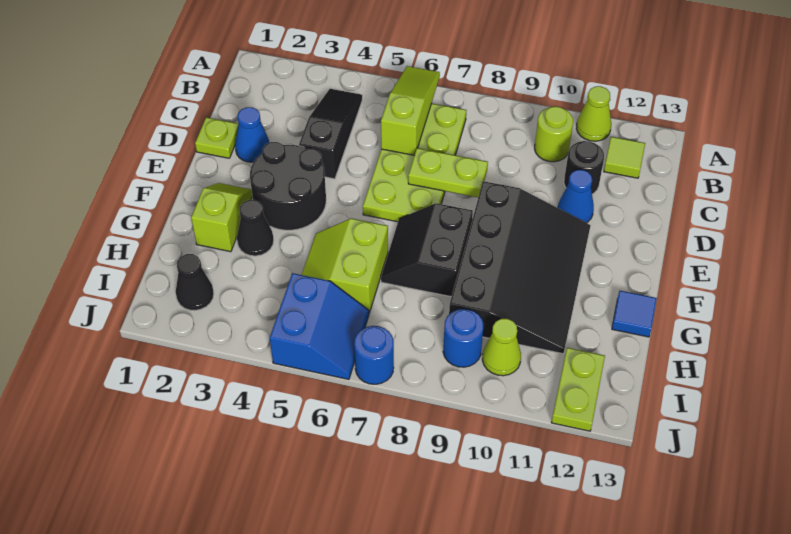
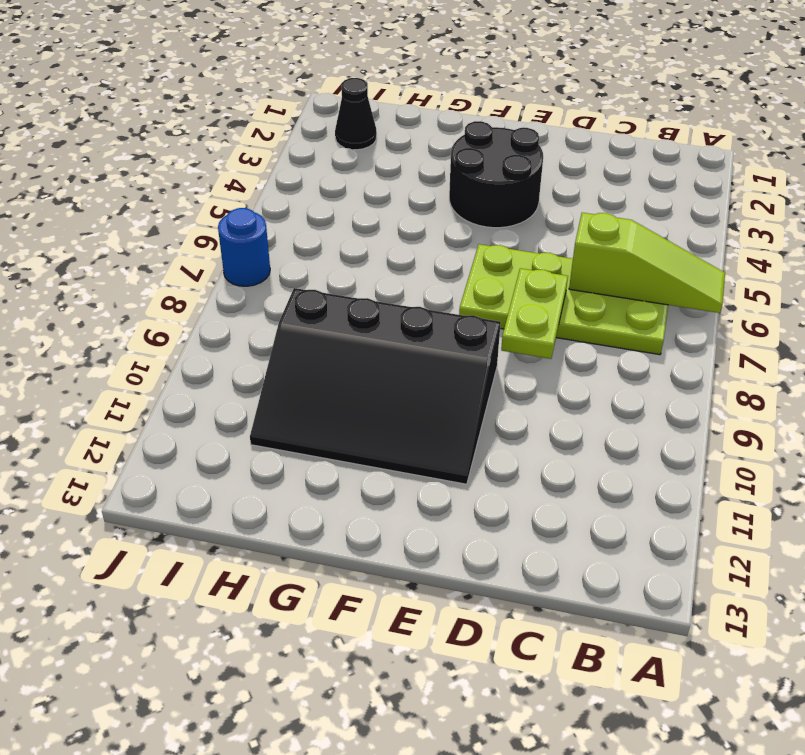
none -> lime cone A11 level 1
none -> black slope B4:D4 level 1 top D
none -> lime round brick B10 level 1

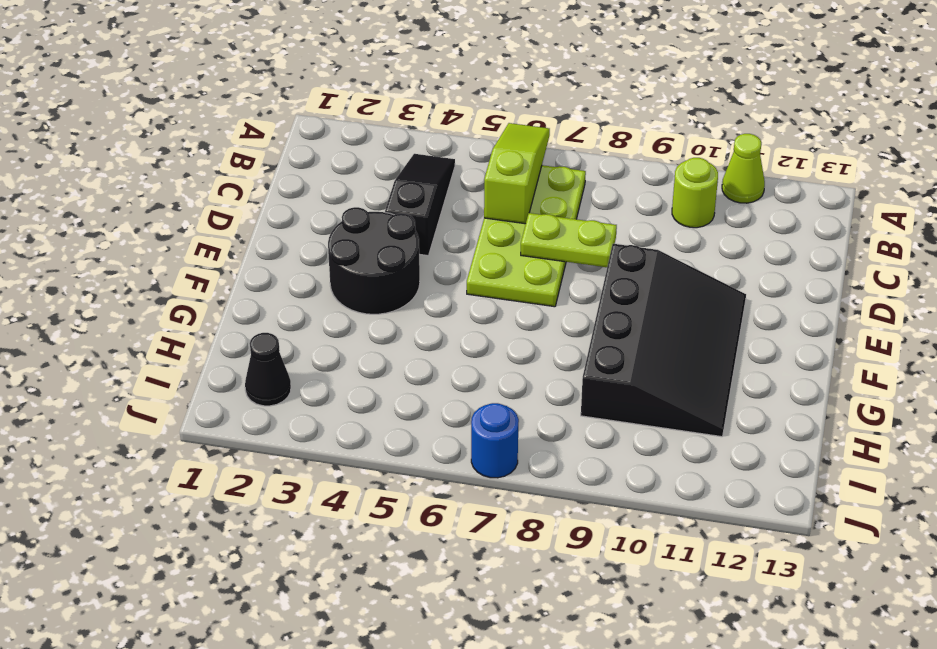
none -> lime tile B12 level 1
none -> black round brick C11 level 1
none -> lime plate D1 level 1

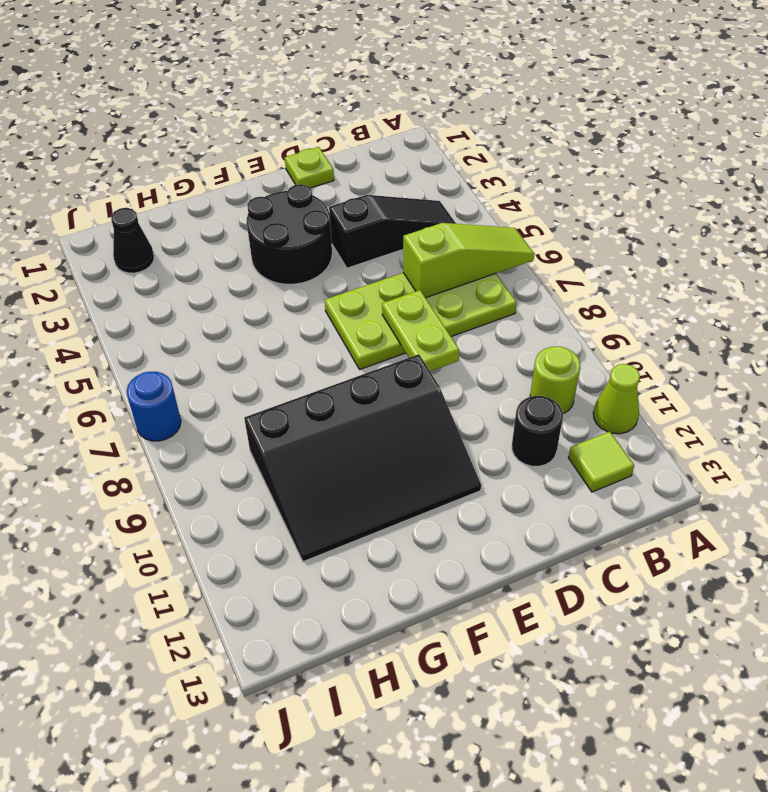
none -> blue cone D2 level 1
none -> blue cone D11 level 1
none -> lime slope F2:G2 level 1 top G

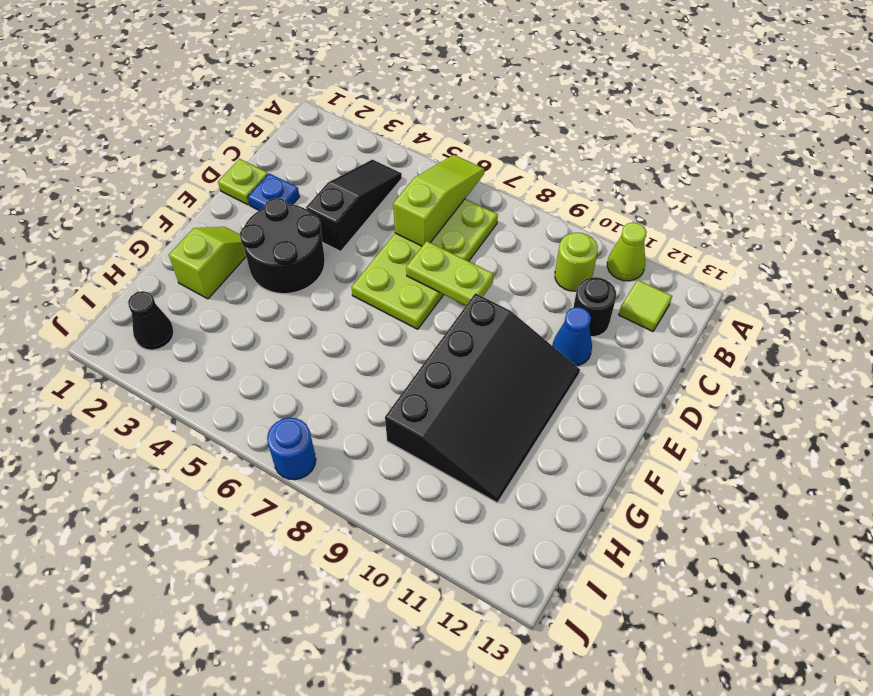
blue plate D2 level 1 -> blue cone D2 level 1
none -> black slope F7:G8 level 1 top 8
none -> black cone G3 level 1
none -> lime slope G5:H6 level 1 top 6

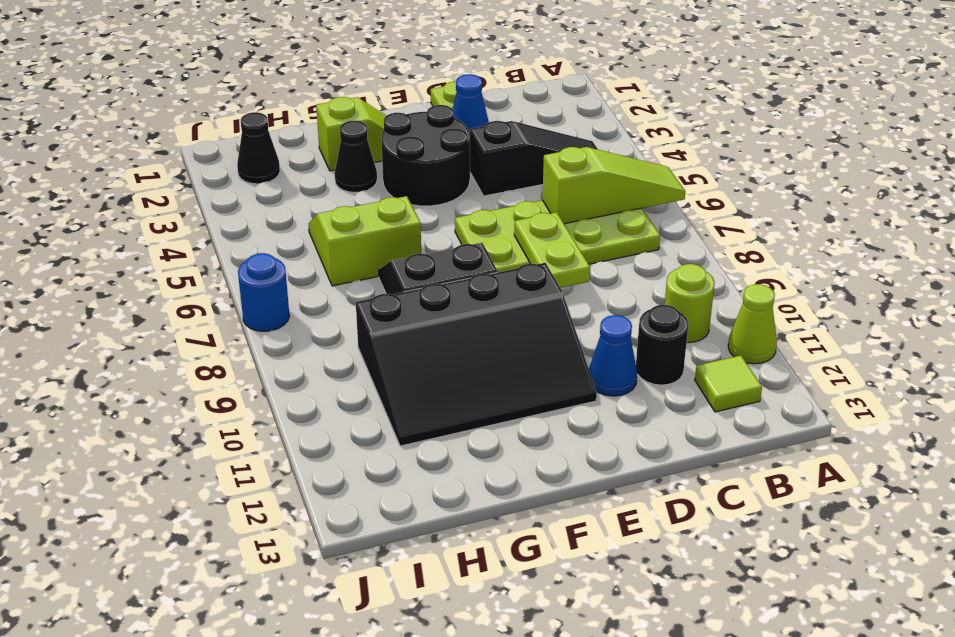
none -> blue tile G13 level 1
none -> blue slope I5:J6 level 1 top 5
none -> blue round brick I9 level 1

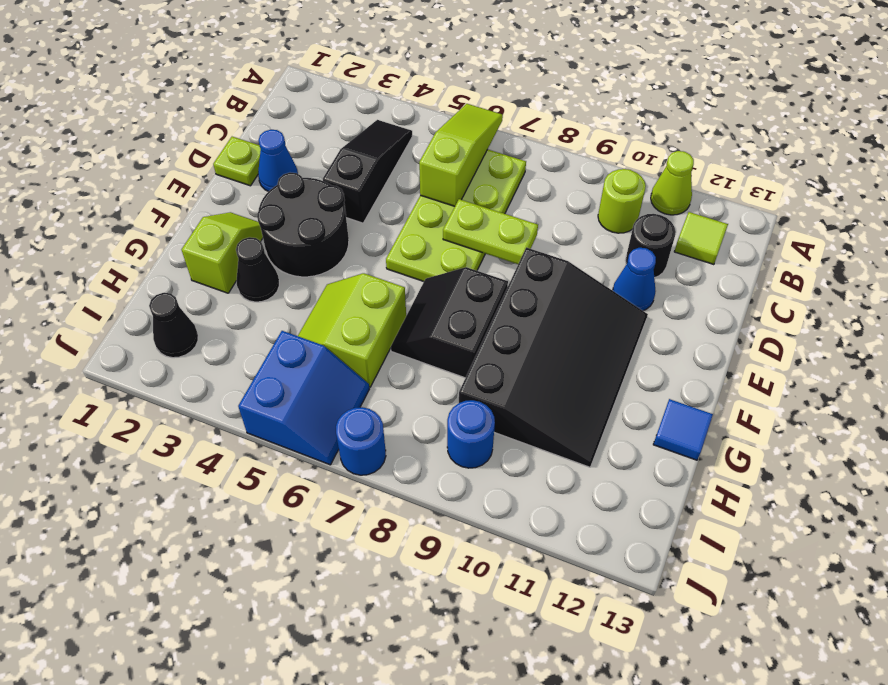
none -> lime cone I10 level 1
none -> lime plate I12:J12 level 1

